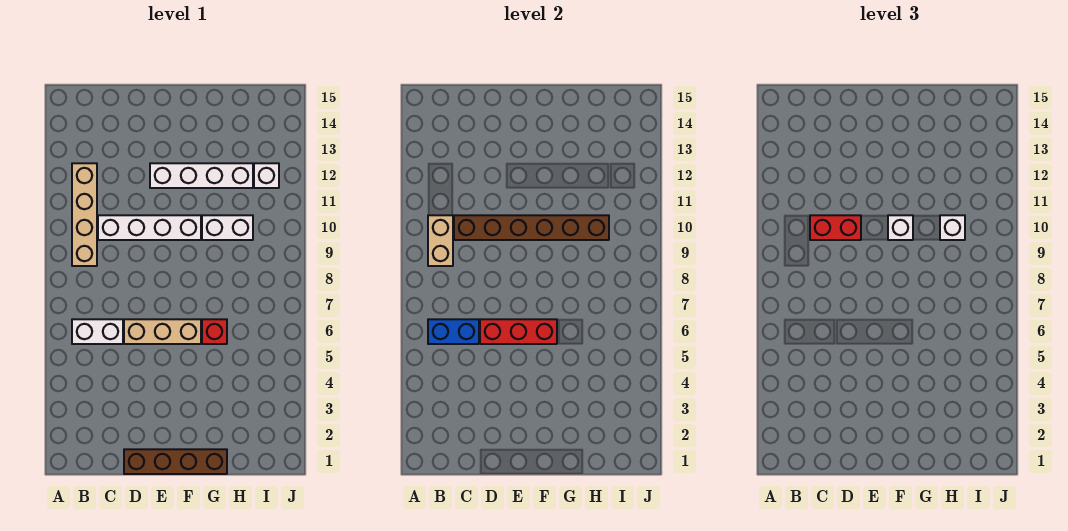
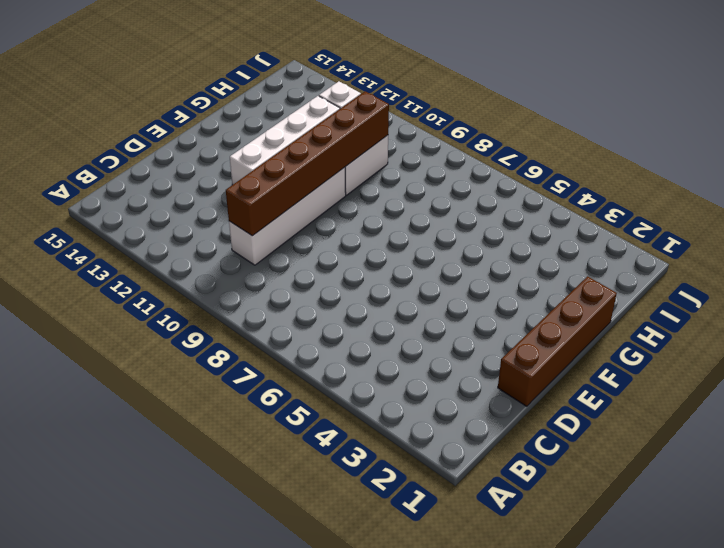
none -> white brick B6:C6 level 1
none -> tan brick B9:B12 level 1
none -> tan brick D6:F6 level 1

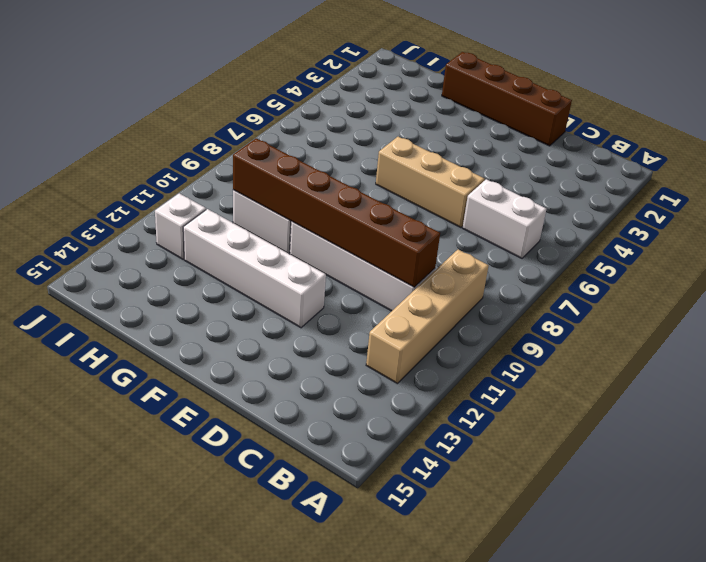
none -> red brick G6 level 1
none -> blue brick B6:C6 level 2
none -> tan brick B9:B10 level 2

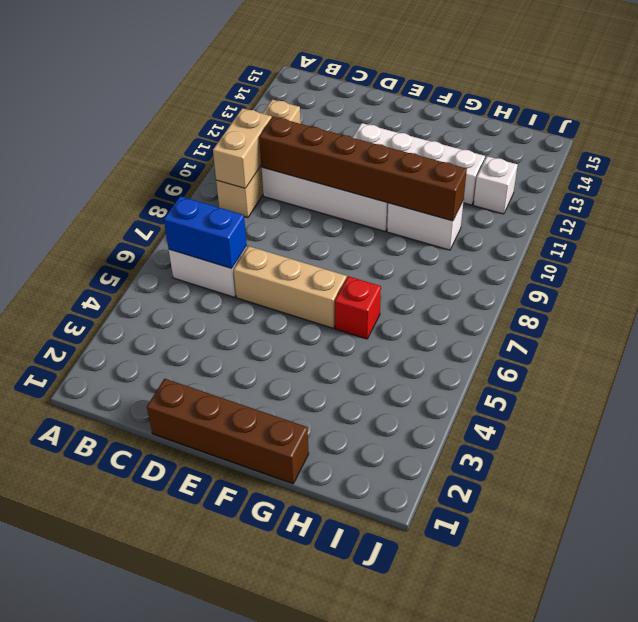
none -> red brick D6:F6 level 2
none -> red brick C10:D10 level 3
none -> white brick F10 level 3

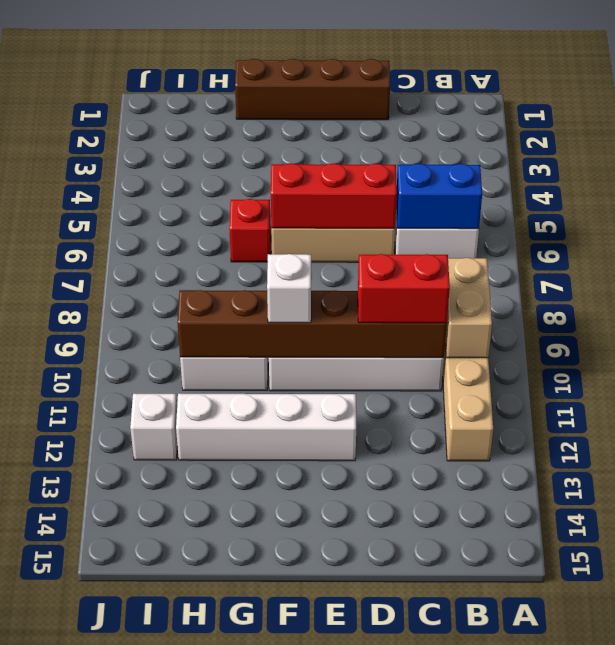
none -> white brick H10 level 3

